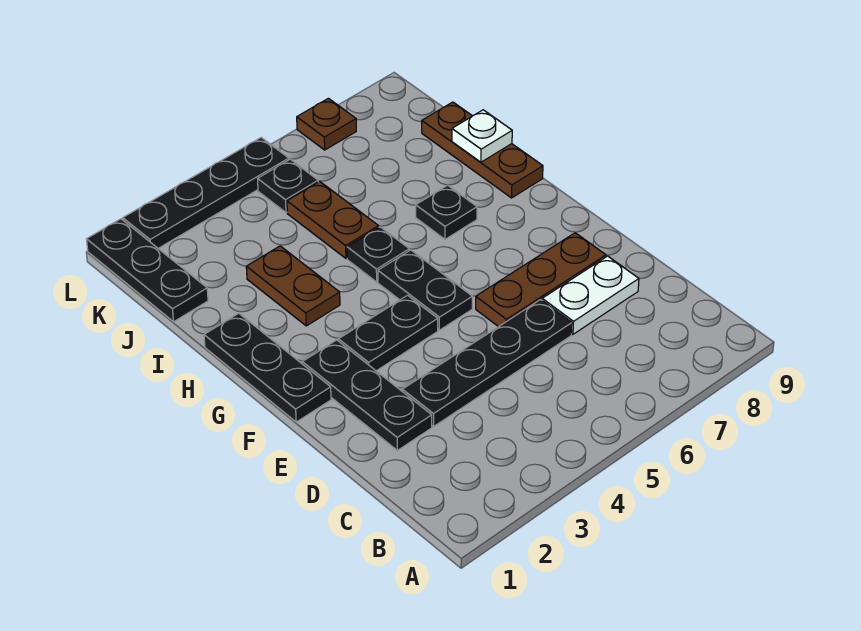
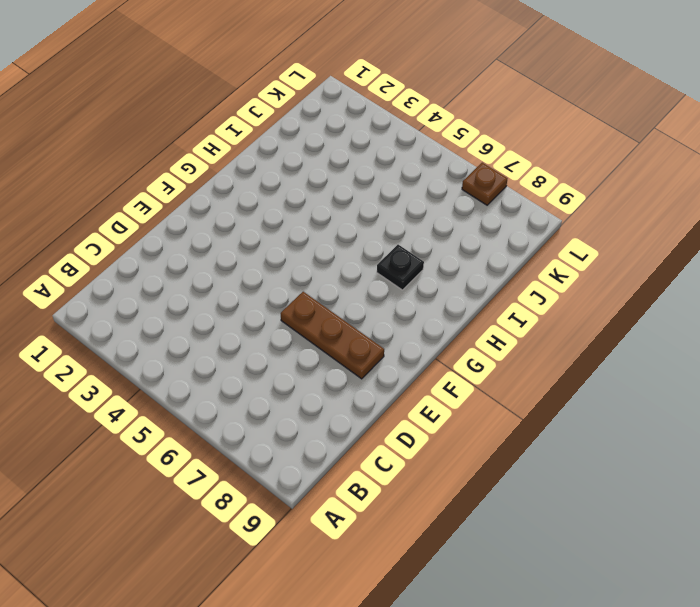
none -> black plate D2:F2 level 1
none -> black plate D3:D6 level 1
none -> white plate D7:D8 level 1

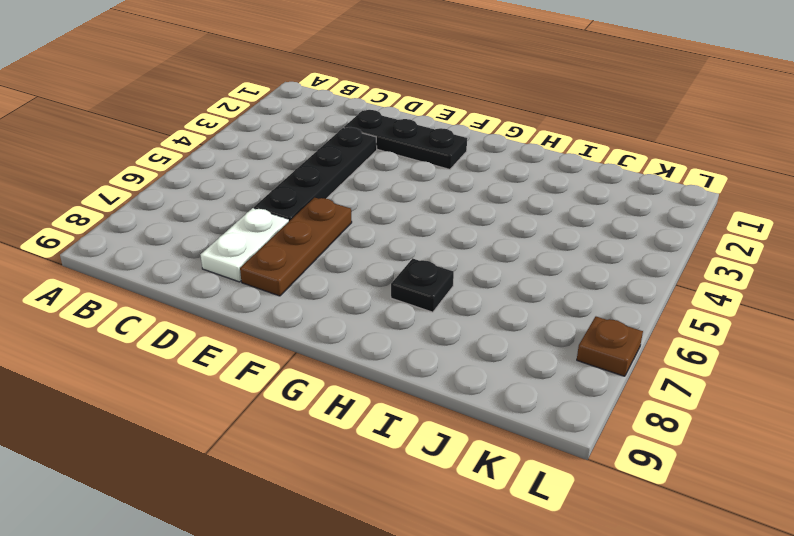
none -> black plate F1:H1 level 1
none -> black plate F3:F4 level 1
none -> black plate F5:G5 level 1

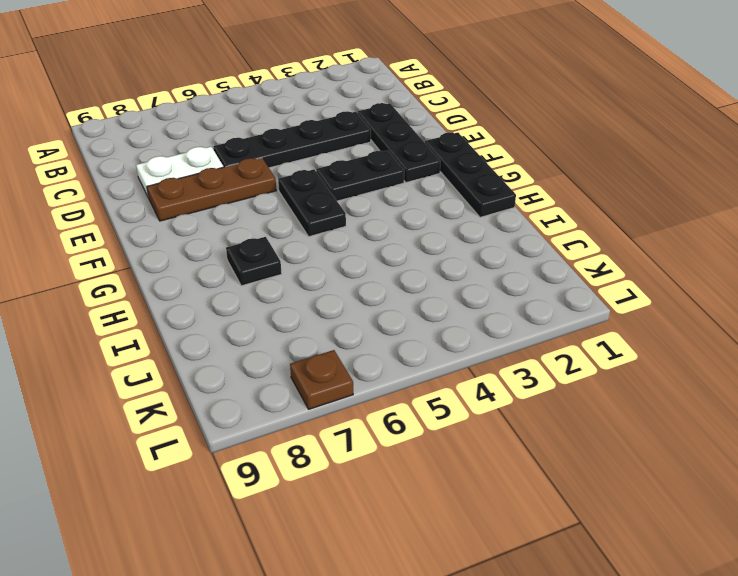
none -> brown plate H3:I3 level 1
none -> black plate H5 level 1
none -> brown plate H9:J9 level 1

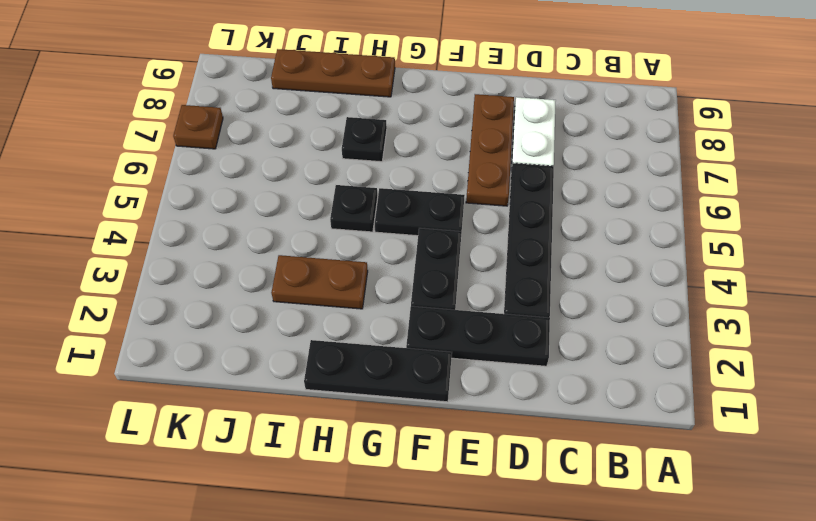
none -> brown plate I5:J5 level 1
none -> black plate J1:L1 level 1
none -> black plate K5 level 1

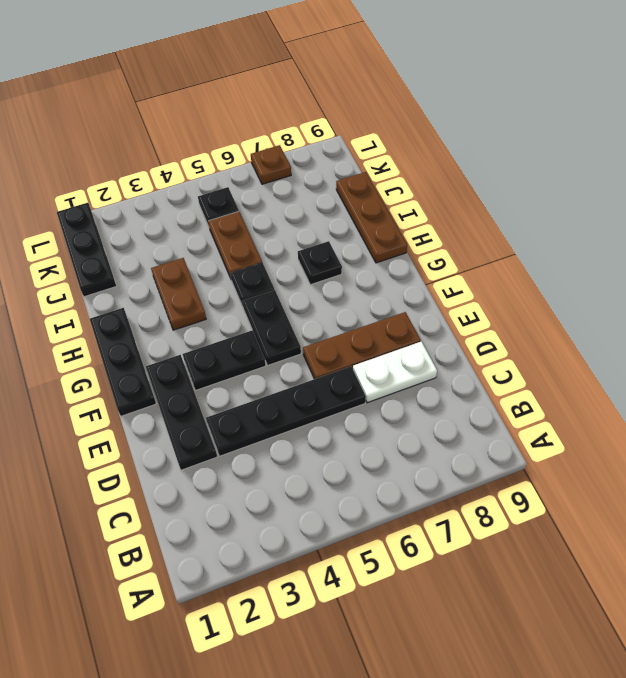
none -> black plate L2:L5 level 1
none -> white plate I9 level 2

